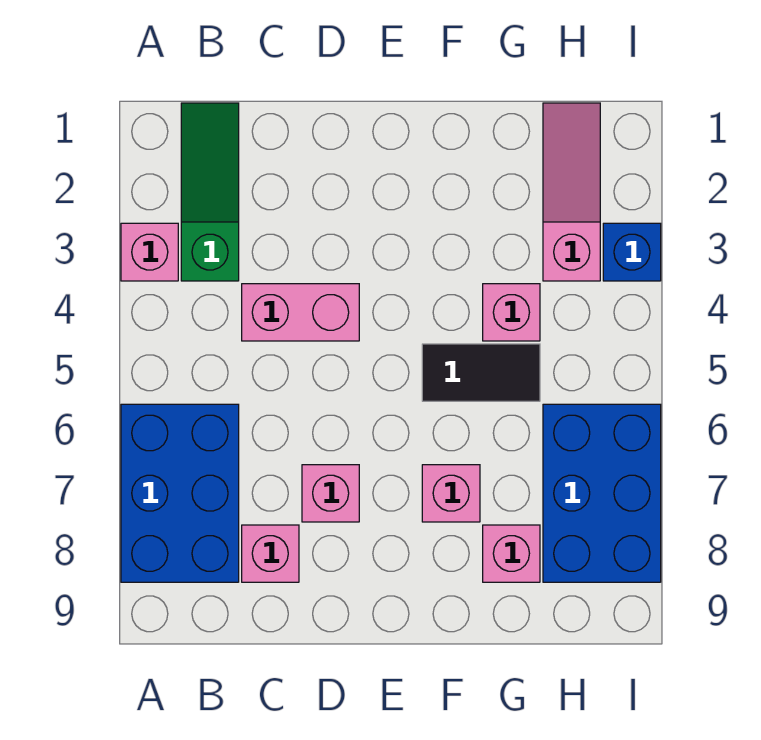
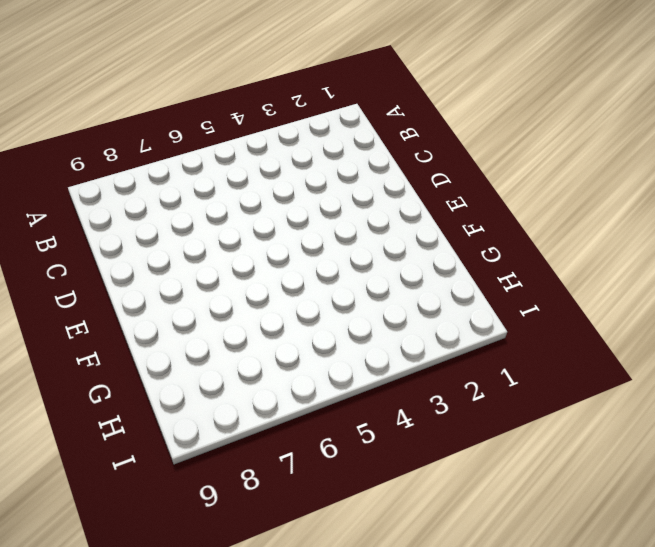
none -> pink brick A3 level 1
none -> blue brick A6:B8 level 1
none -> green slope B1:B3 level 1 top 3

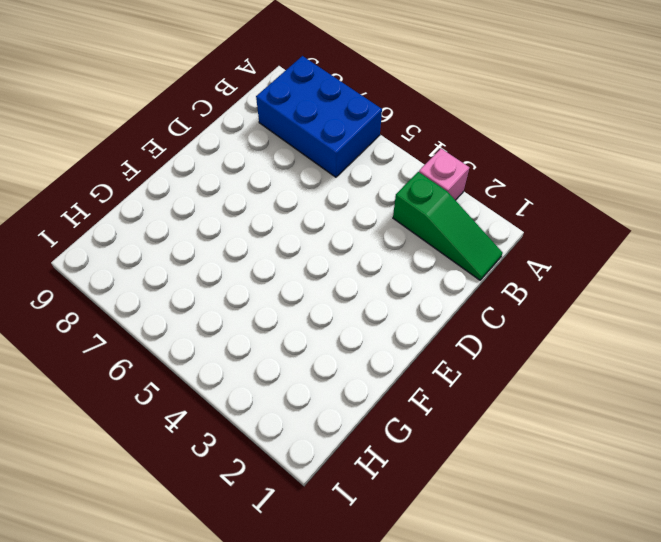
none -> pink brick C4:D4 level 1
none -> pink brick C8 level 1
none -> pink brick D7 level 1

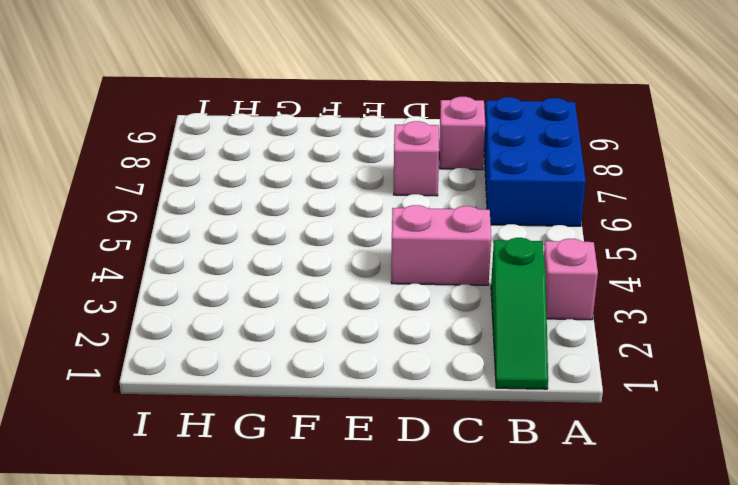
none -> black tile F5:G5 level 1
none -> pink brick F7 level 1
none -> pink brick G4 level 1

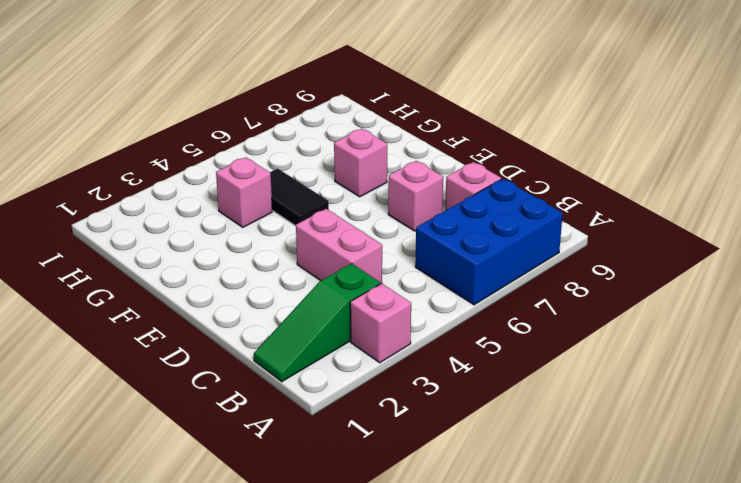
none -> pink brick G8 level 1
none -> pink slope H1:H3 level 1 top 3
none -> blue brick H6:I8 level 1

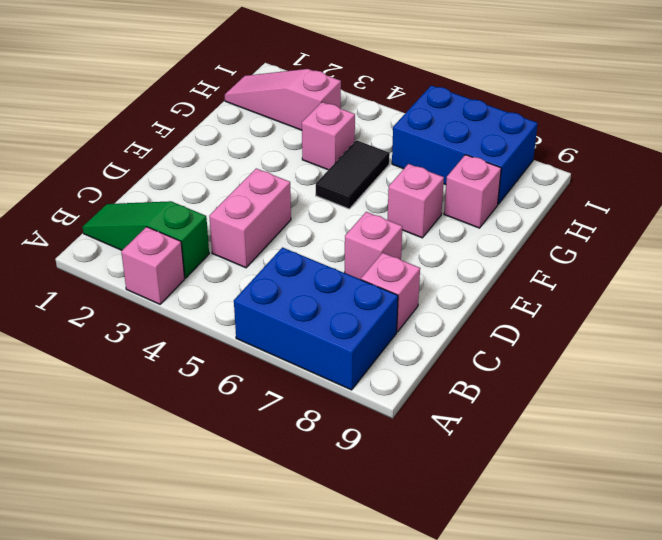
none -> blue brick I3 level 1

